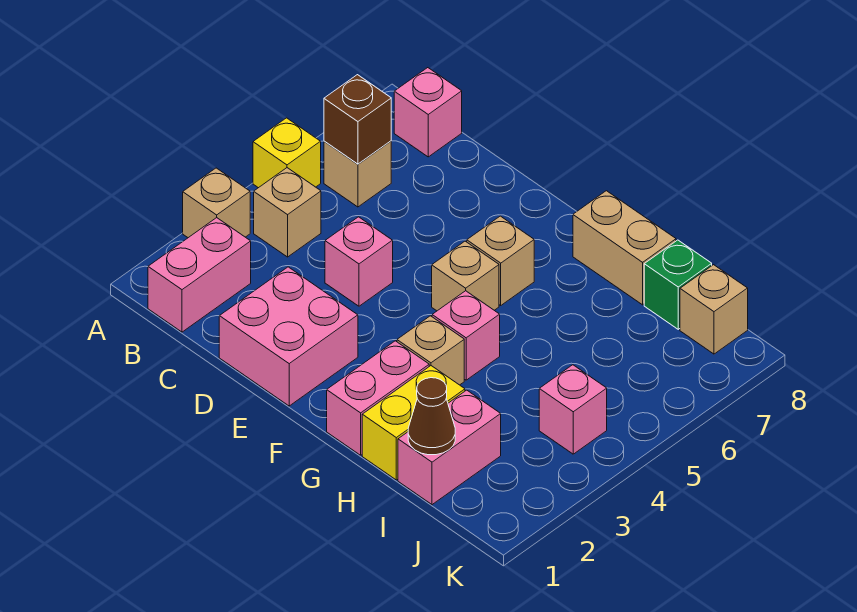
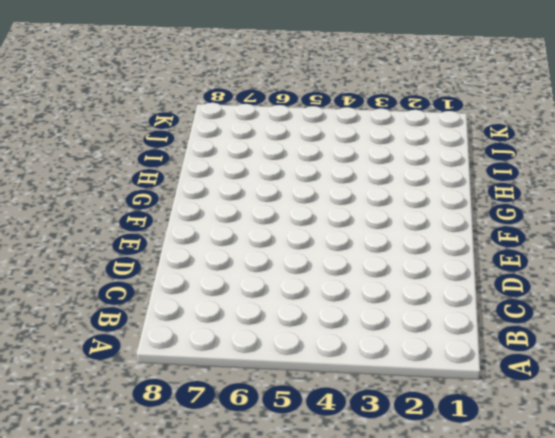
none -> tan brick A3 level 1
none -> yellow brick A5 level 1
none -> pink brick B1:B2 level 1

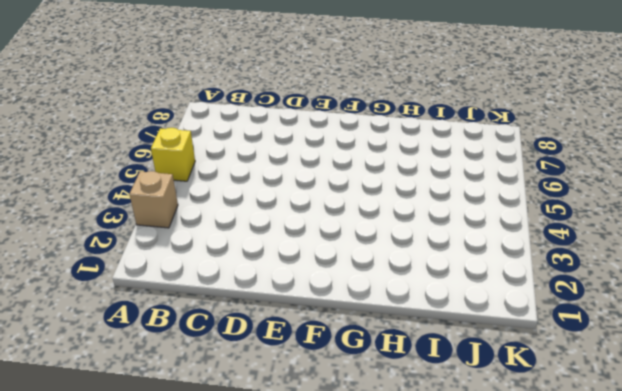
none -> pink brick B1:B2 level 1
none -> tan brick B4 level 1
none -> tan brick B6 level 1

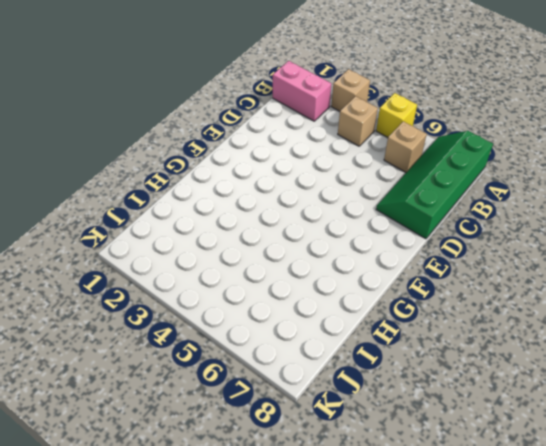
green slope A7:D8 level 1 top 8 -> pink brick B8 level 1
none -> pink brick D1:E2 level 1
none -> pink brick D4 level 1
none -> tan brick F5 level 1

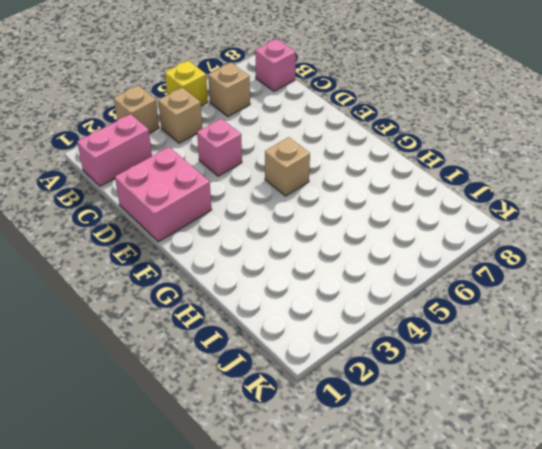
none -> tan brick F6 level 1
none -> pink brick G1:G2 level 1
none -> tan brick G3 level 1

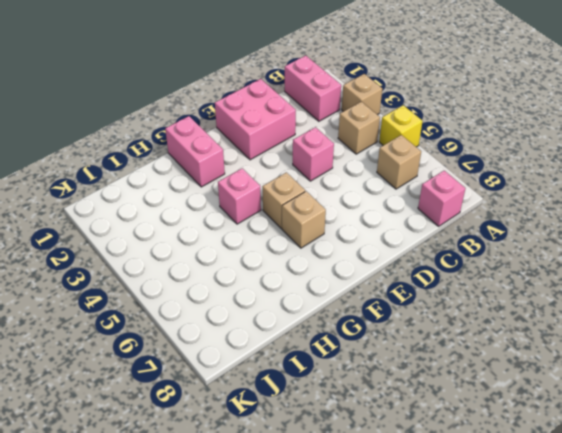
none -> tan brick G3 level 1
none -> tan brick G8:H8 level 1
none -> yellow brick H1:H2 level 1

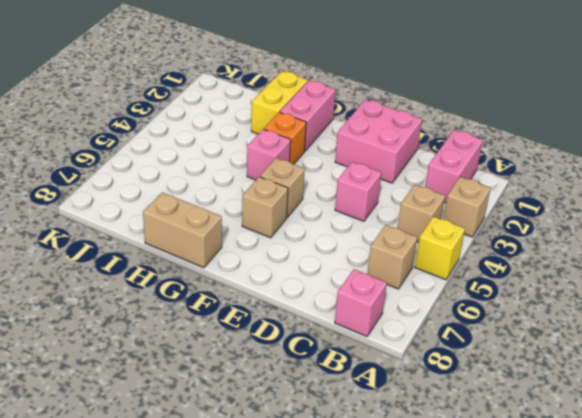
orange brick G3 level 1 -> tan brick G3 level 1
none -> pink brick I1:I2 level 1
none -> green brick I8 level 1
none -> pink brick J4 level 1

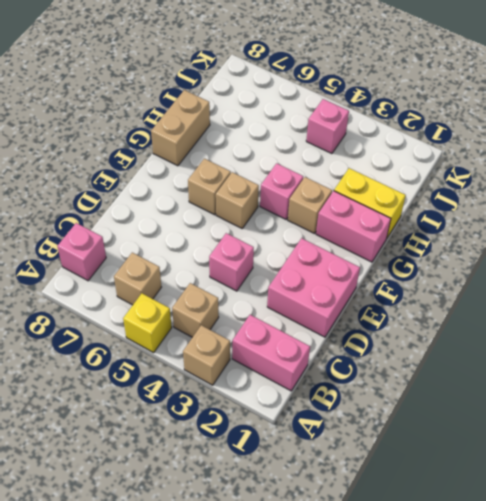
none -> pink brick I1:I2 level 1
none -> green brick I8 level 1
none -> tan brick J8 level 1

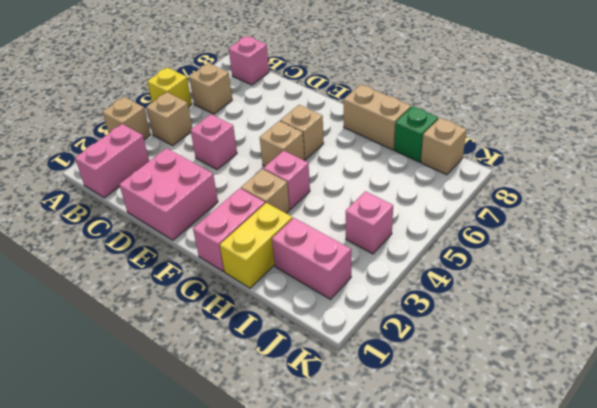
pink brick I2:J2 level 1 -> pink brick I1:I2 level 1
none -> brown brick B6 level 2
none -> brown cone I1 level 2

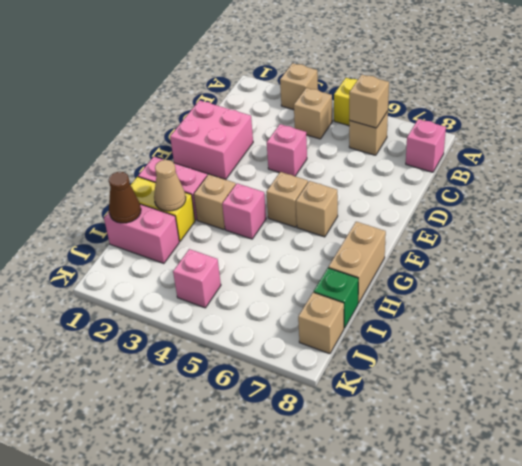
tan brick B6 level 2 -> brown brick B6 level 2
tan cone H2 level 2 -> none
none -> pink brick B1:B2 level 1

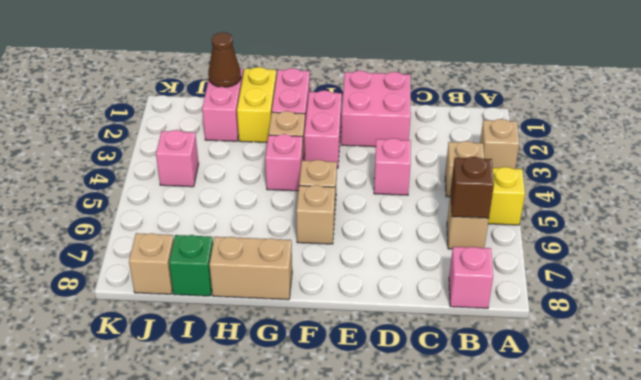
pink brick F2:F3 level 1 -> pink brick B1:B2 level 1

